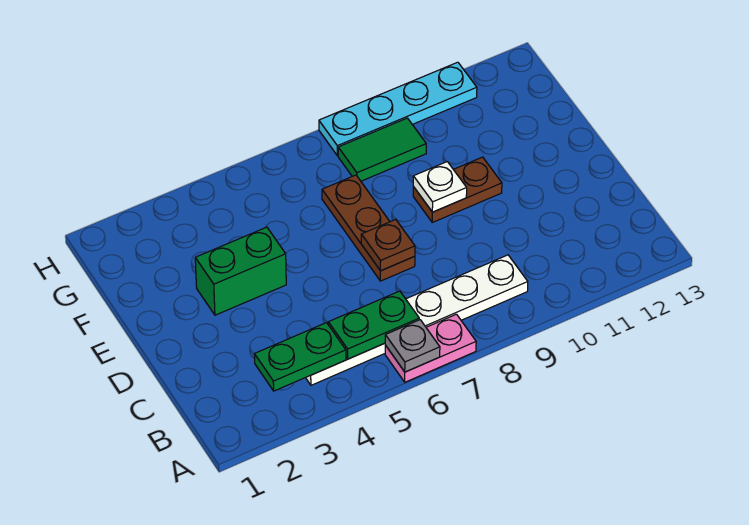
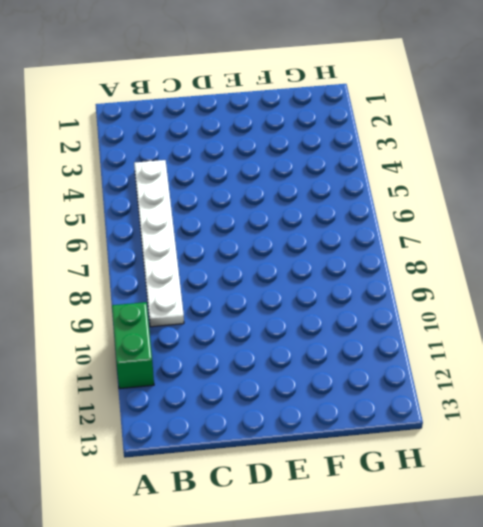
green brick A10:A11 level 1 -> green brick E3:E4 level 1
none -> pink plate A6:A7 level 1
none -> brown plate D7:F7 level 1
none -> brown plate E9:E10 level 1

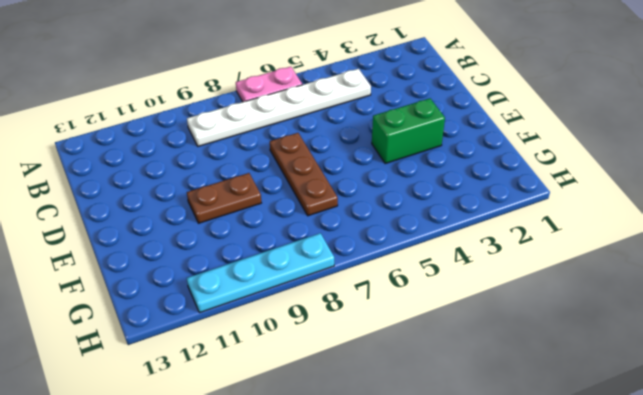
none -> green tile G8:G9 level 1
none -> grey plate A6 level 2
none -> green plate B3:B4 level 2

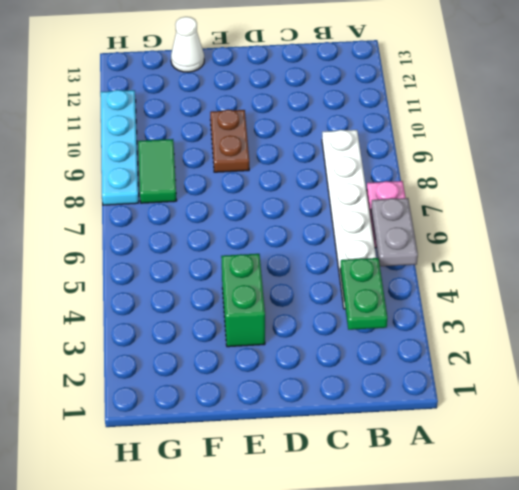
grey plate A5:A6 level 2 -> grey plate A6 level 2
white cone F13 level 1 -> none
none -> brown plate D7:F7 level 1
none -> green plate B5:B6 level 2
none -> brown plate D7 level 2

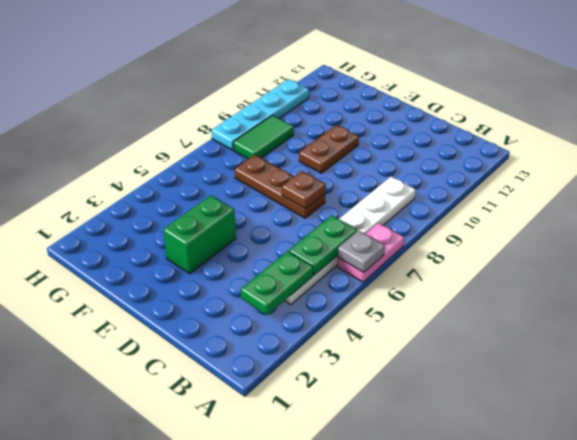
none -> white plate E9 level 2

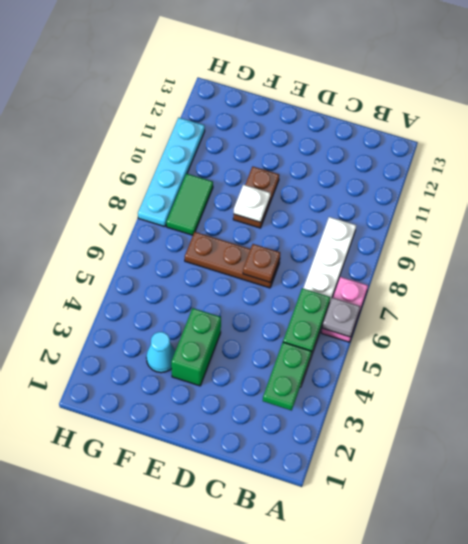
cyan cone F3 level 1 -> none

